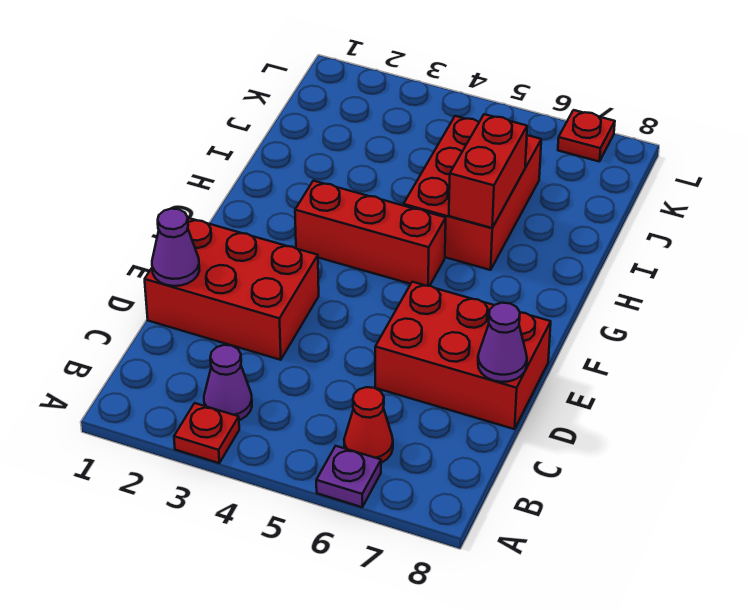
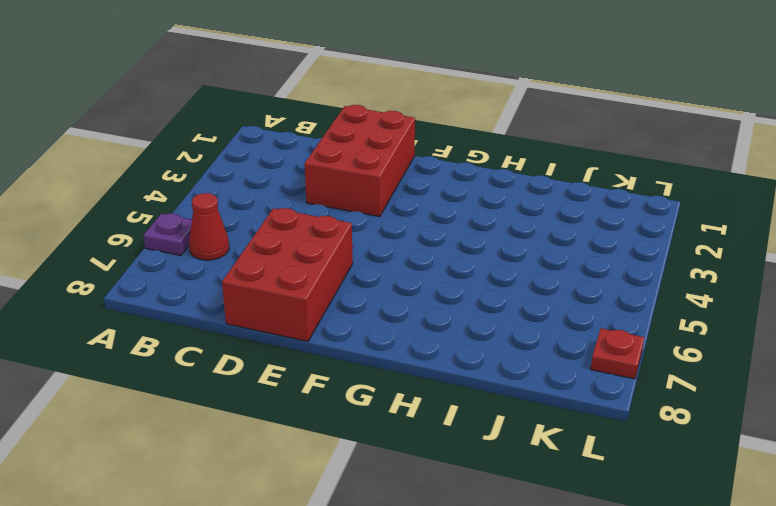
none -> red plate A3 level 1
none -> purple cone B3 level 1
none -> red brick G3:G5 level 1

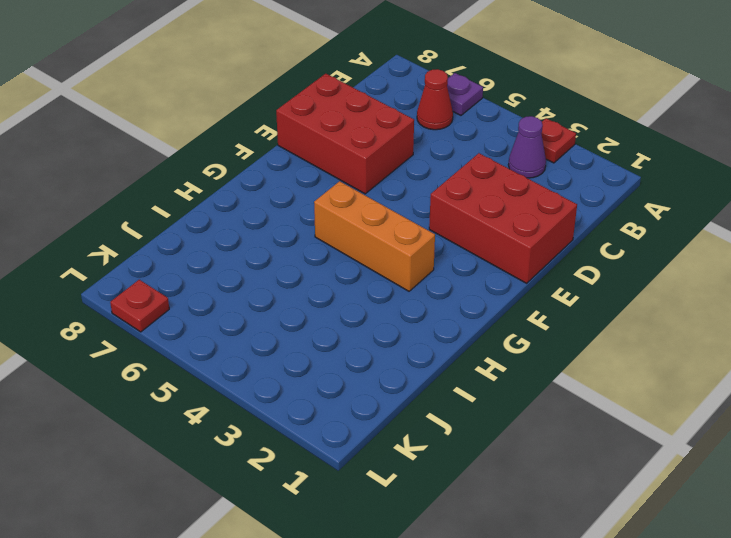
orange brick G3:G5 level 1 -> red brick G3:G5 level 1
none -> red brick H5:J6 level 1
none -> purple cone D1 level 2
none -> purple cone D8 level 2

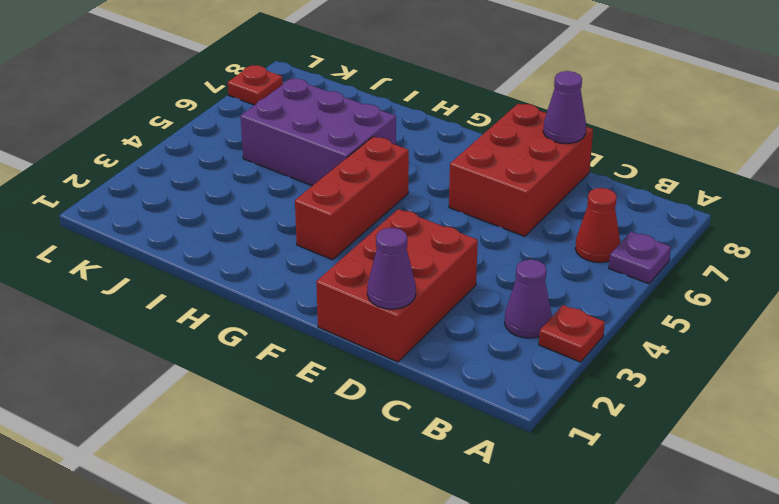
purple brick H5:J6 level 1 -> red brick H5:J6 level 1
none -> red brick H6:I6 level 2

